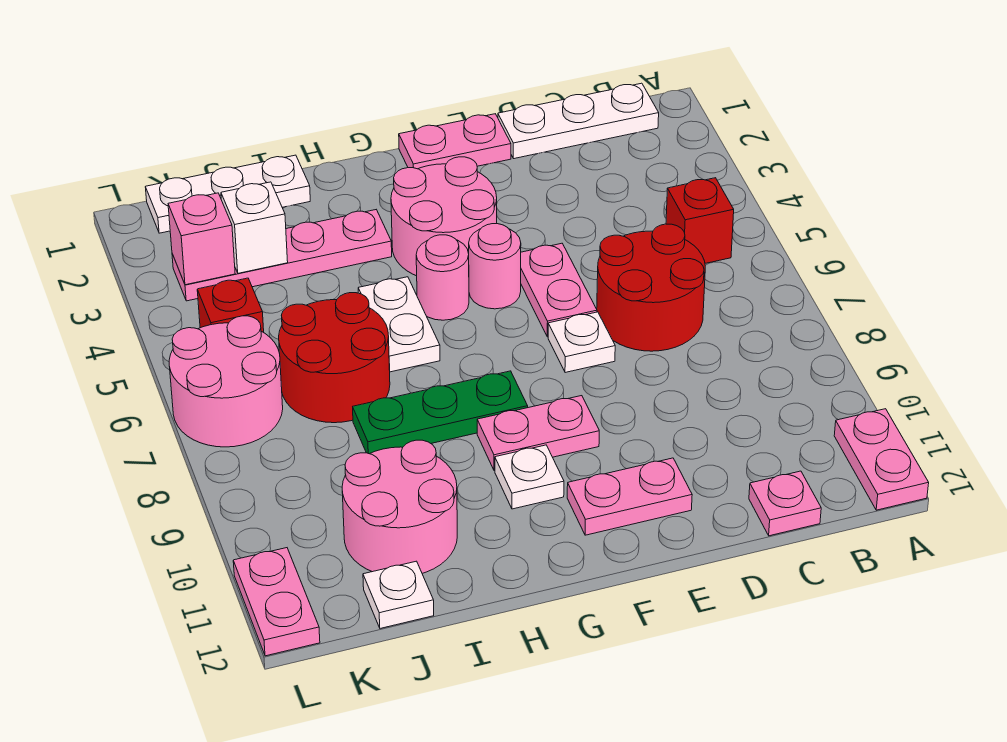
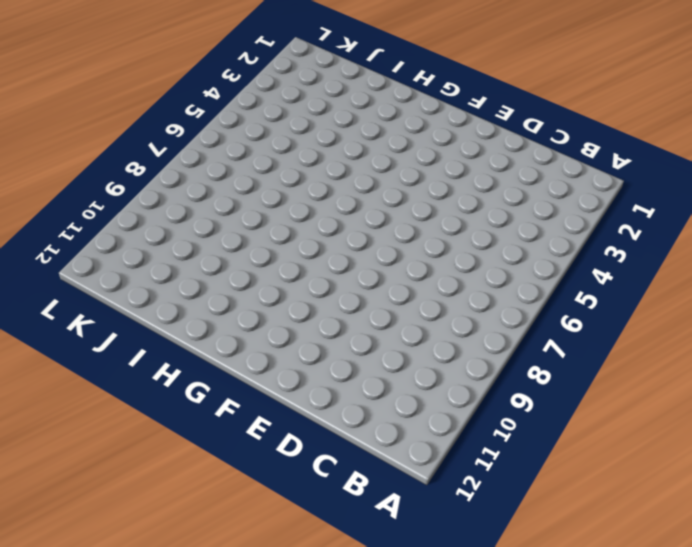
none -> pink plate A11:A12 level 1
none -> white plate B1:D1 level 1
none -> red brick B5 level 1

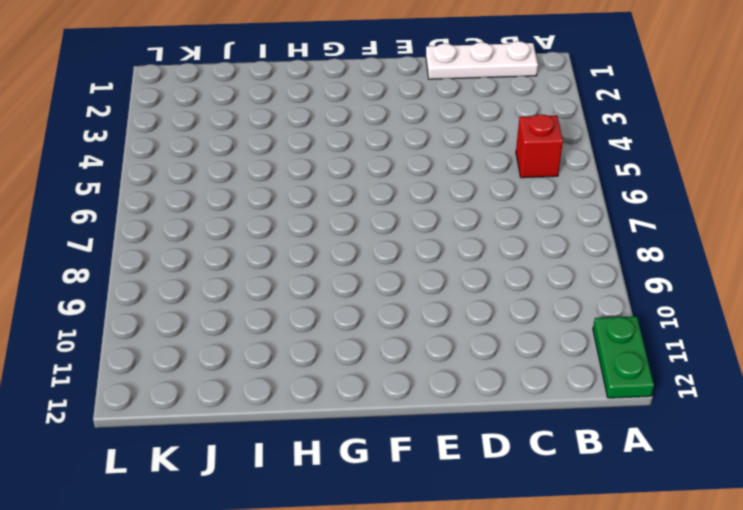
green plate A11:A12 level 1 -> pink plate A11:A12 level 1
none -> red round brick C6:D7 level 1
none -> pink plate C12 level 1
none -> pink plate E1:F1 level 1

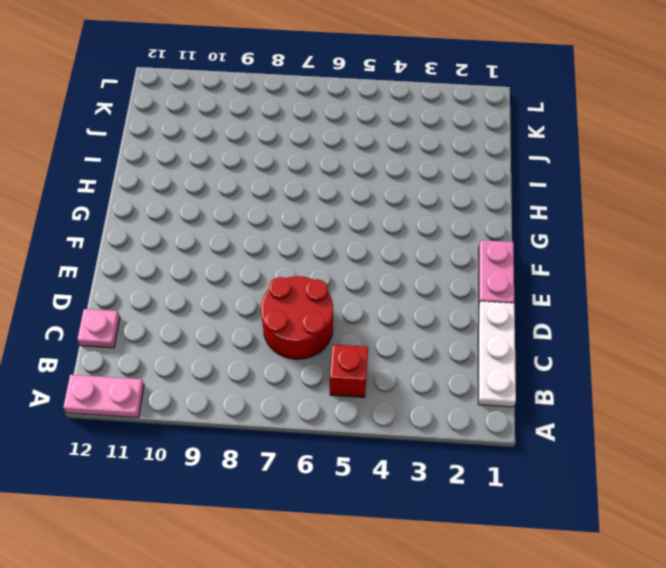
none -> pink plate E5:E6 level 1
none -> white plate E7 level 1
none -> pink plate E11:F11 level 1

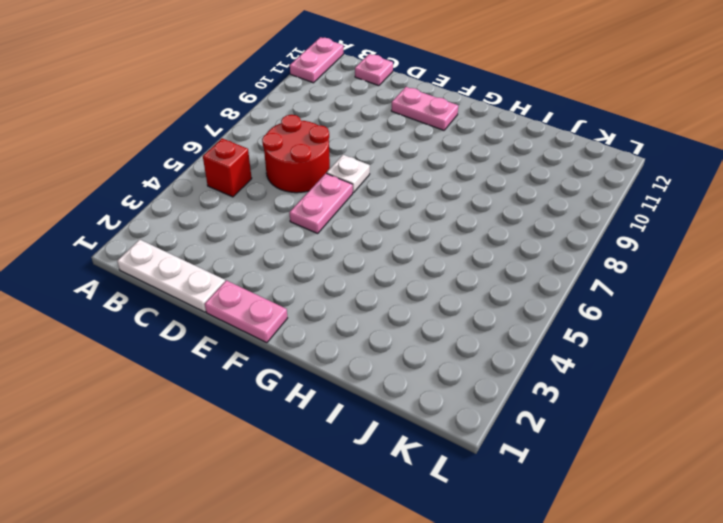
none -> pink round brick F3:G4 level 1
none -> pink round brick F5 level 1
none -> pink plate F9:G9 level 1

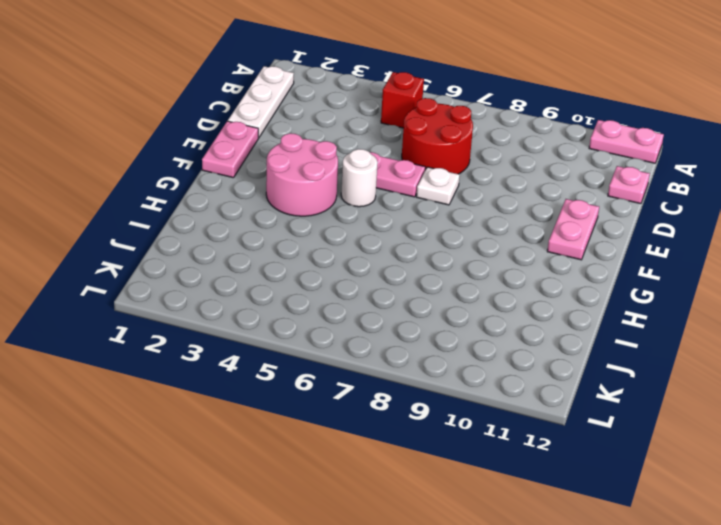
white round brick F5 level 1 -> pink round brick F5 level 1
none -> pink plate F9:G9 level 1
none -> pink round brick G5 level 1
none -> green plate G8:I8 level 1

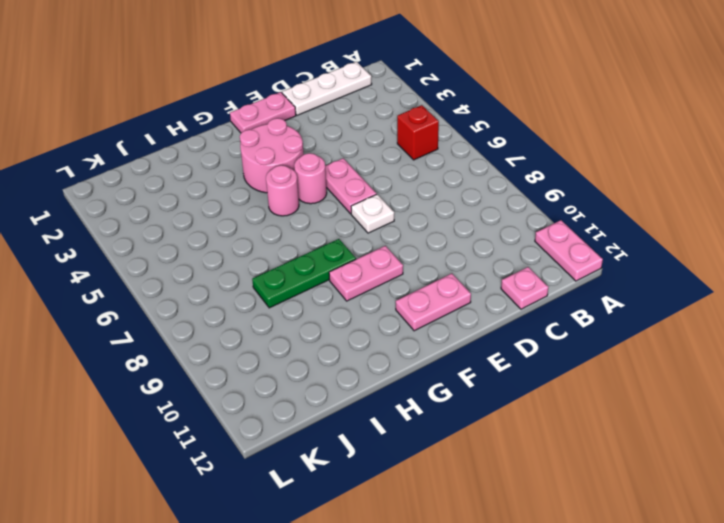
none -> red round brick C6:D7 level 1
none -> white plate G10 level 1
none -> pink plate H3:K3 level 1

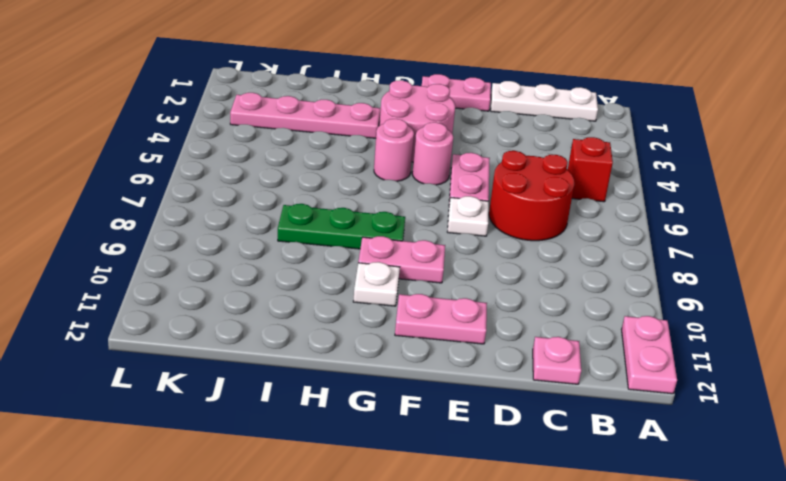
none -> white plate H5:H6 level 1
none -> white plate I1:K1 level 1
none -> red round brick I6:J7 level 1

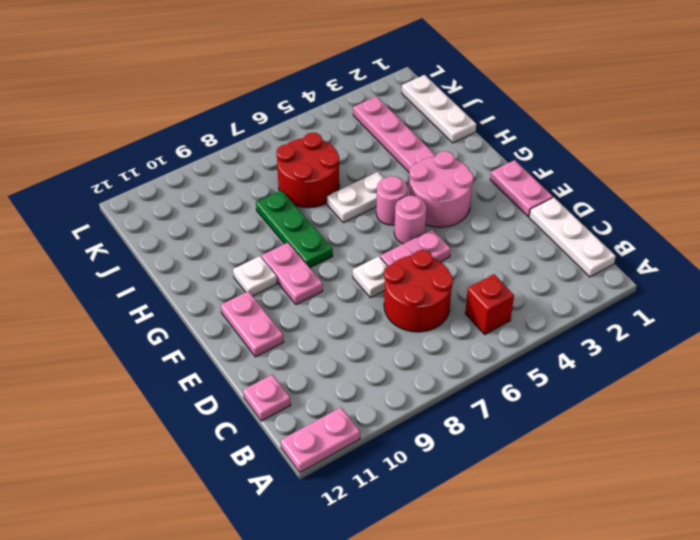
none -> pink round brick I10:J11 level 1
none -> white plate J12 level 1
none -> red brick K5 level 1

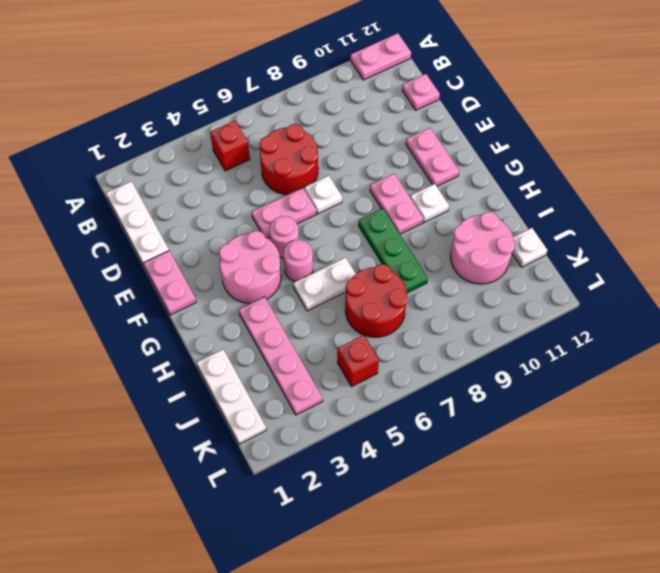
none -> pink round brick K6:L7 level 1
none -> pink plate L11:L12 level 1
none -> white brick J3 level 2

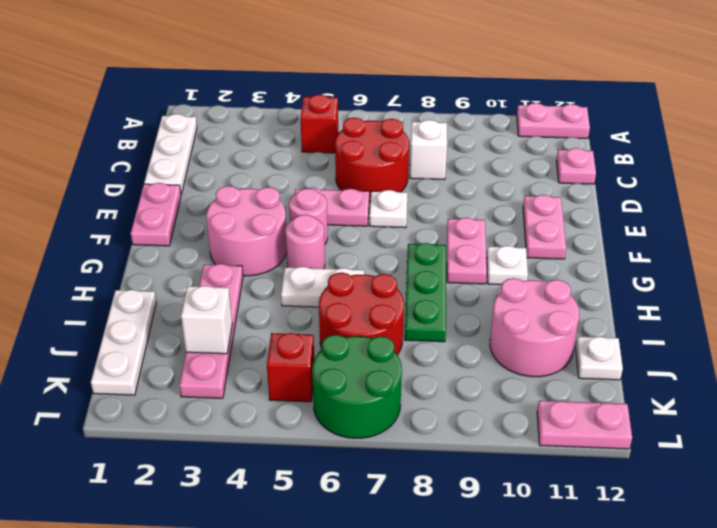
white brick C8 level 1 -> none
green round brick K6:L7 level 1 -> pink round brick K6:L7 level 1
none -> pink brick K3 level 2

